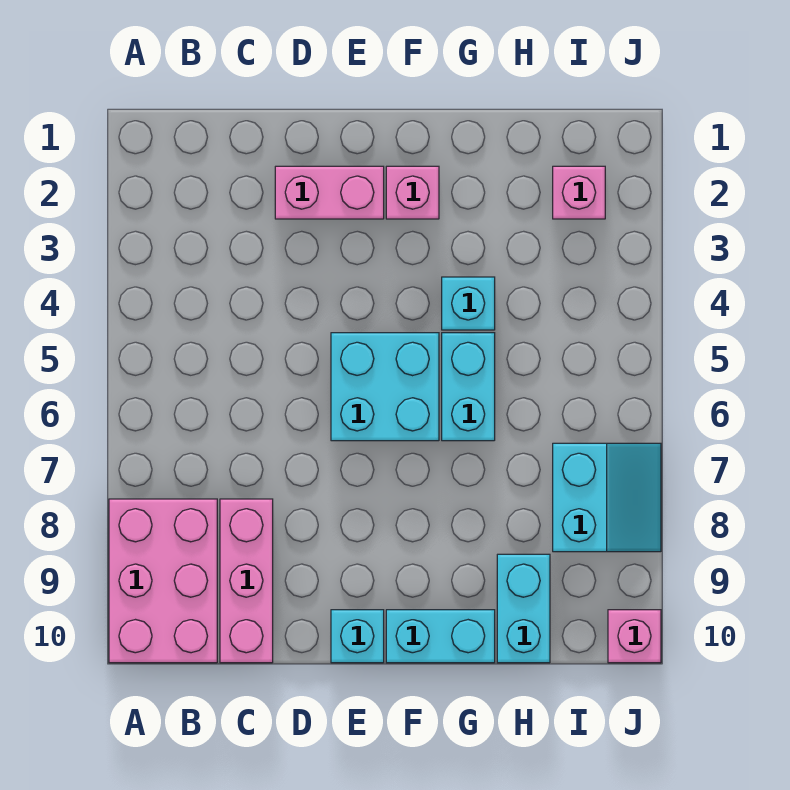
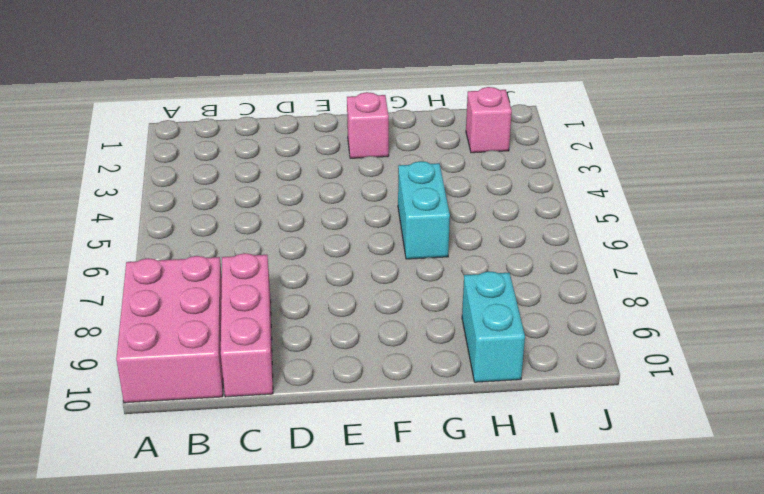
none -> pink brick D2:E2 level 1
none -> cyan brick E5:F6 level 1
none -> cyan brick E10 level 1

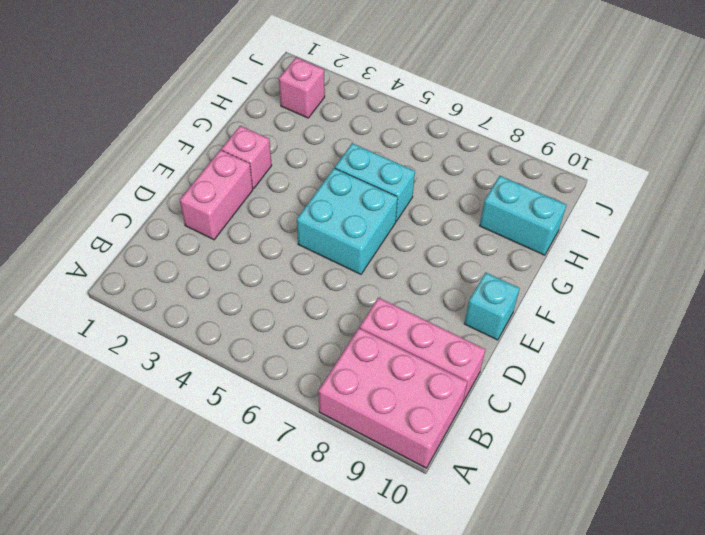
none -> cyan brick F10:G10 level 1
none -> cyan brick G4 level 1
none -> cyan slope I7:J8 level 1 top I

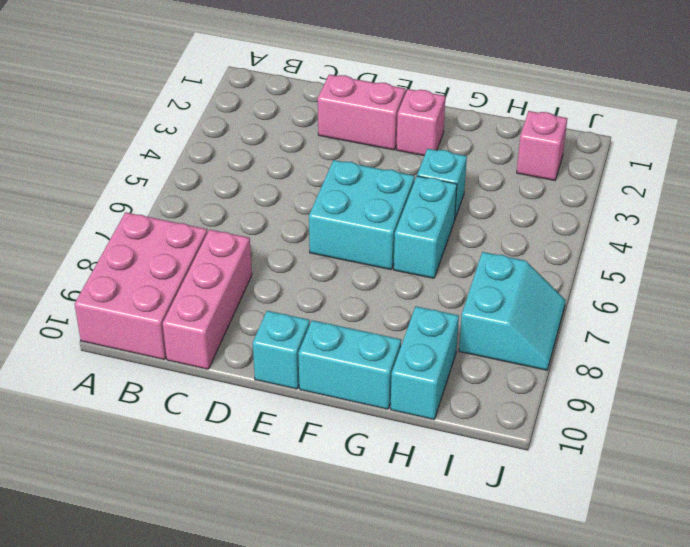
none -> pink brick J10 level 1

